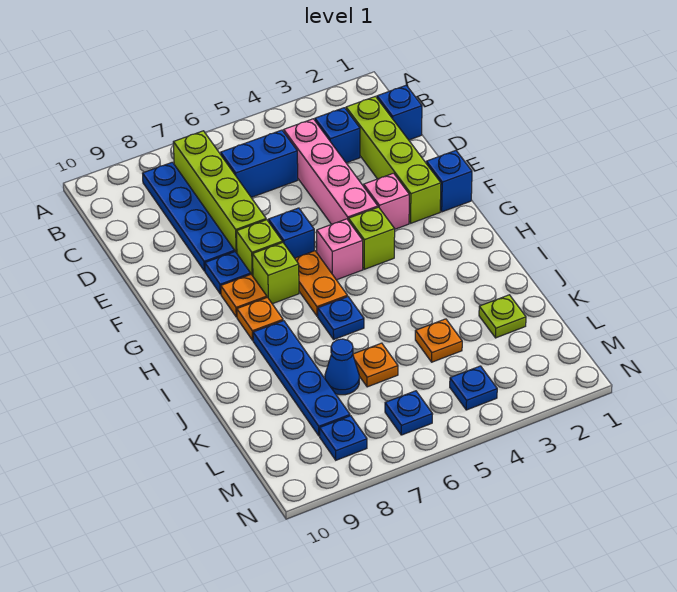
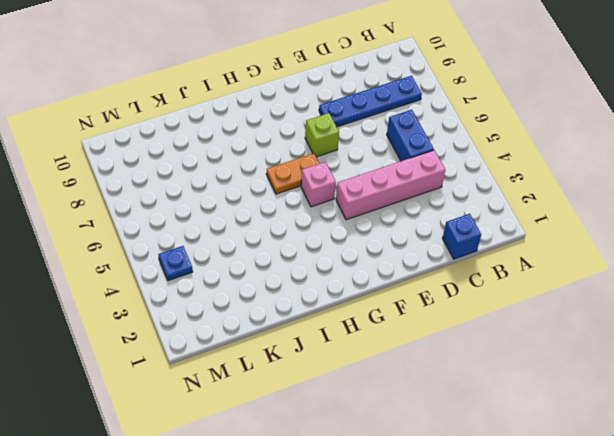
none -> lime brick B7:E7 level 1
none -> lime brick C2:F2 level 1
none -> blue brick C3 level 1

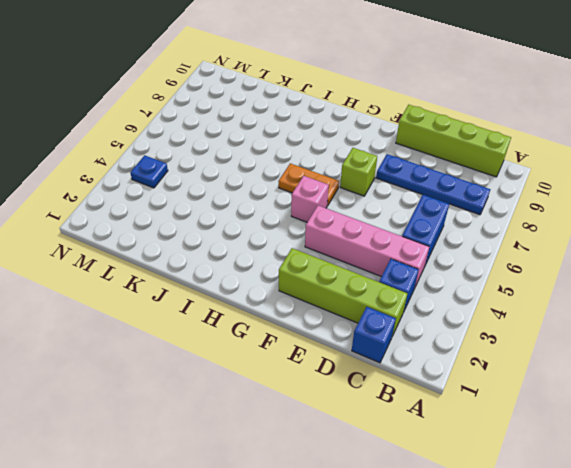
lime brick B10:E10 level 1 -> lime brick B7:E7 level 1
none -> blue brick F1 level 1
none -> pink brick F3 level 1
none -> blue brick F6 level 1

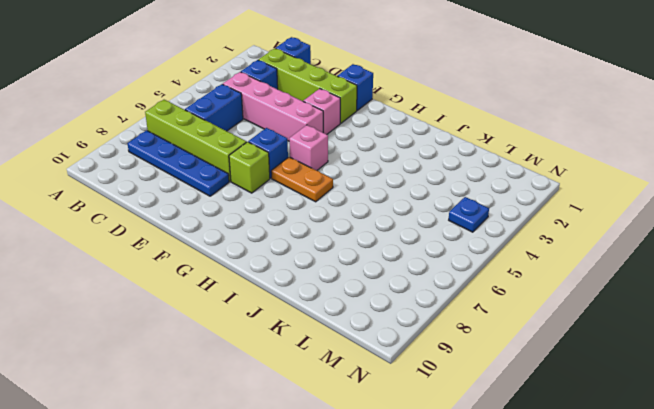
none -> blue plate F8 level 1
none -> lime brick G4 level 1
none -> lime brick G7 level 1

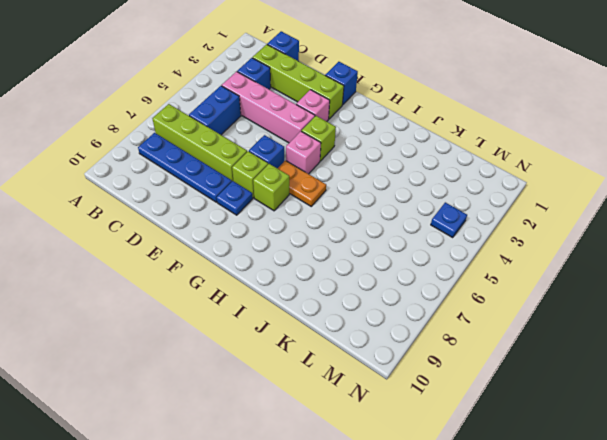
none -> orange plate G8 level 1
none -> orange plate H8 level 1
none -> blue plate I6 level 1

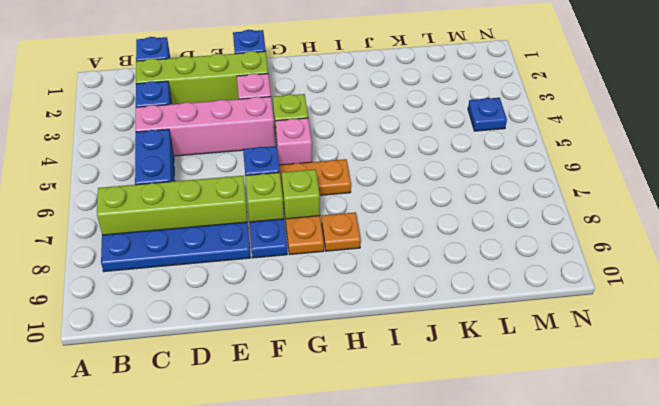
none -> blue plate I6 level 1
none -> blue plate I8:L8 level 1
none -> lime plate K2 level 1

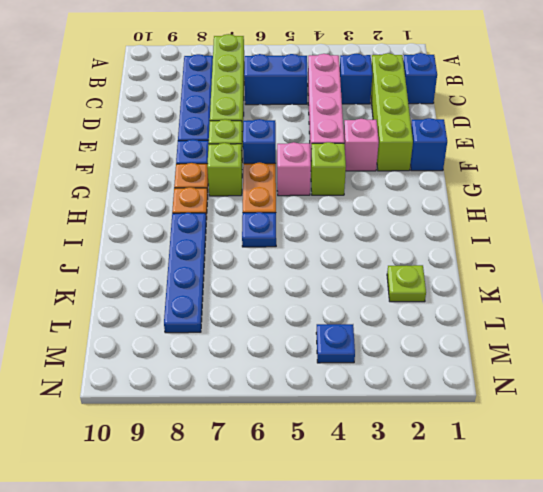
none -> orange plate K4 level 1
none -> orange plate K6 level 1
none -> blue cone K7 level 1

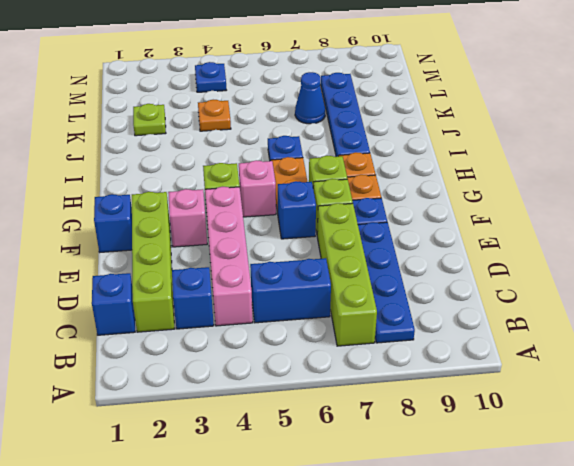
none -> orange plate K6 level 1
none -> blue plate M6 level 1
none -> blue plate M8 level 1

